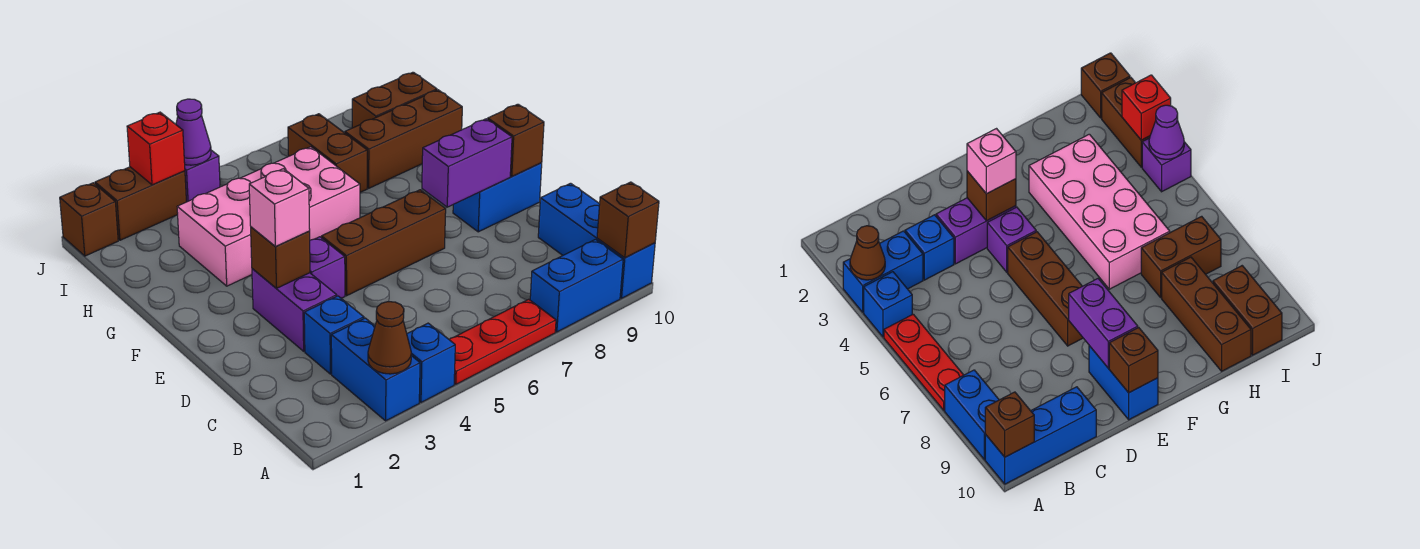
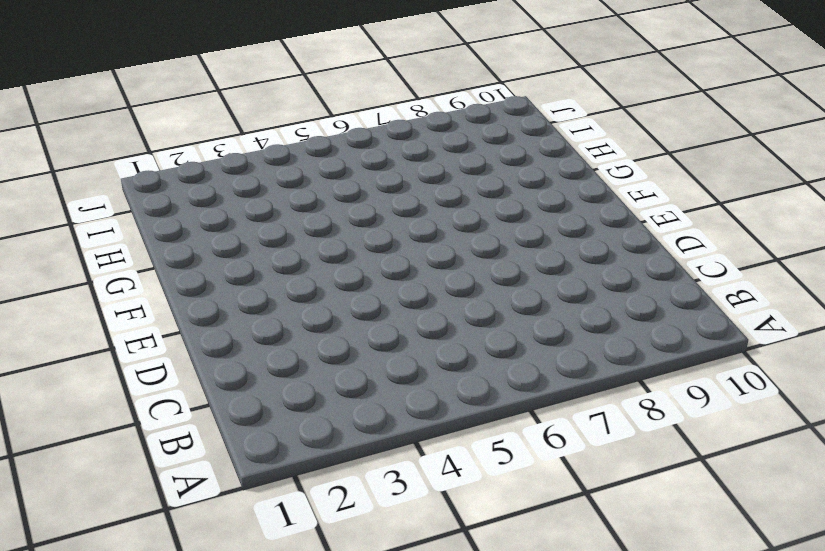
none -> blue brick A3:B3 level 1
none -> blue brick A4 level 1
none -> red plate A5:A7 level 1

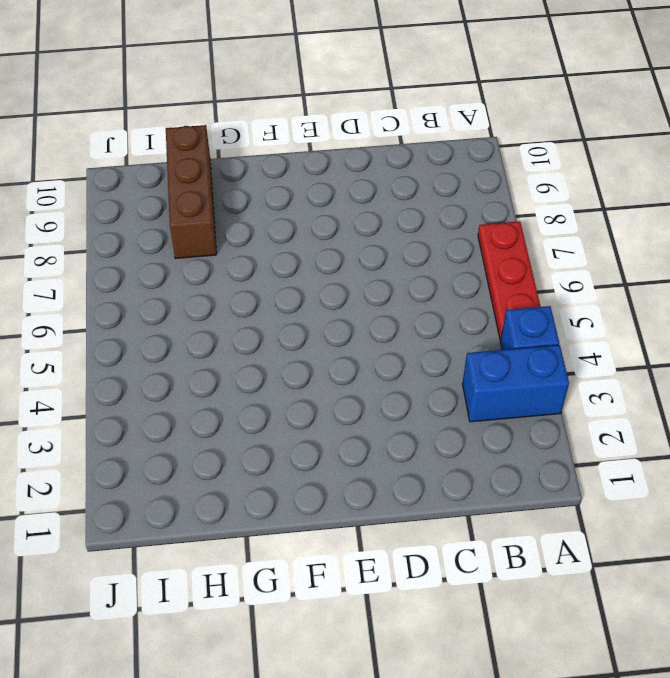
none -> blue brick A8:A9 level 1
none -> blue brick A10:C10 level 1
none -> blue brick C3 level 1

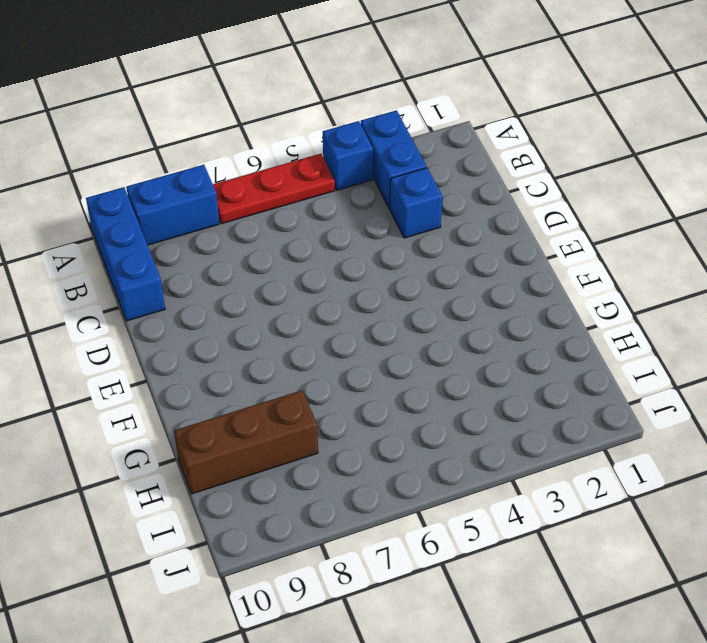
none -> purple brick D3:E3 level 1
none -> purple brick E4 level 1
none -> brown brick E5:E7 level 1

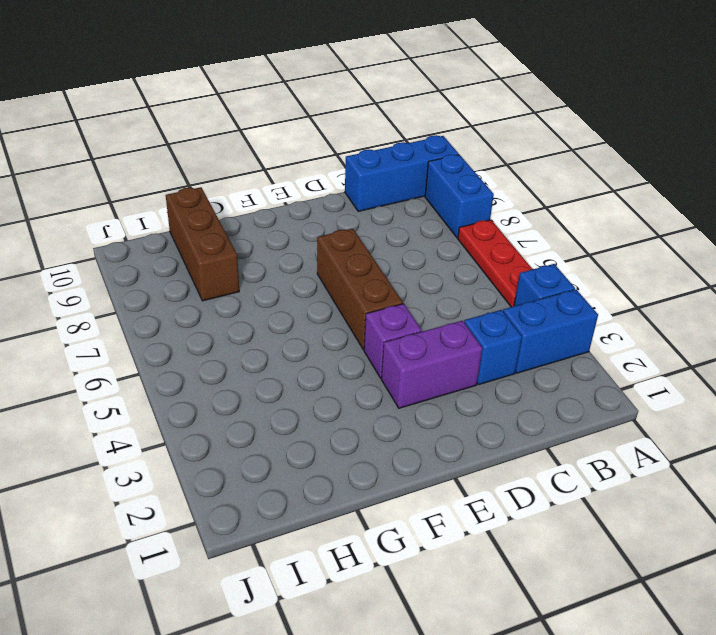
none -> blue brick E9:E10 level 1
none -> pink brick G3:H6 level 1
none -> brown brick H7:I7 level 1

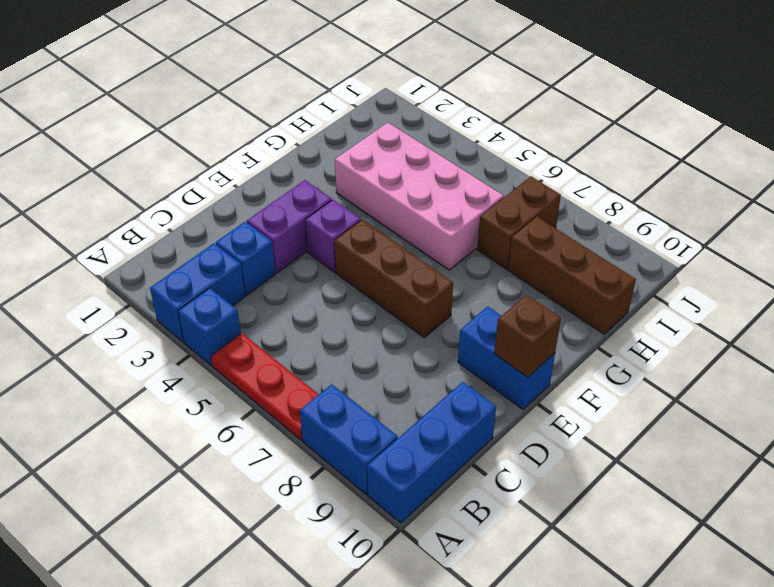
none -> brown brick I9:I10 level 1
none -> brown brick J1 level 1
none -> brown brick J2:J3 level 1

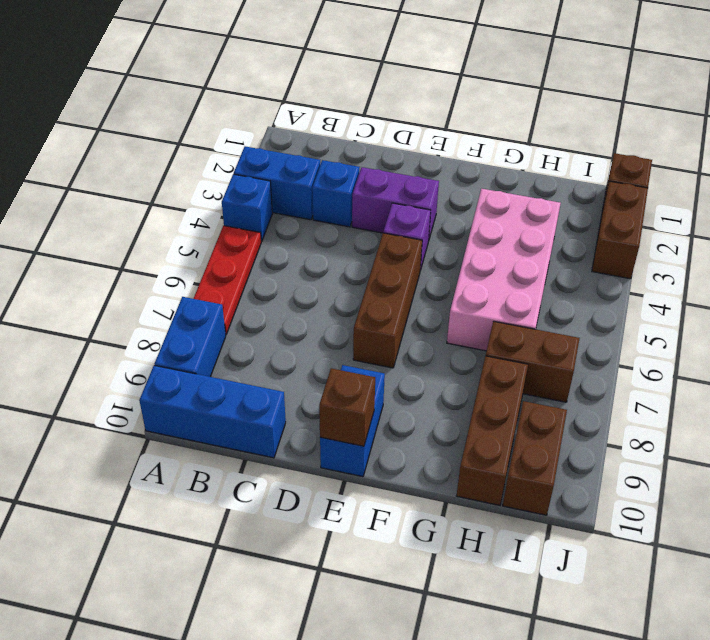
none -> purple brick J4 level 1
none -> brown cone A3 level 2
none -> brown brick A10 level 2

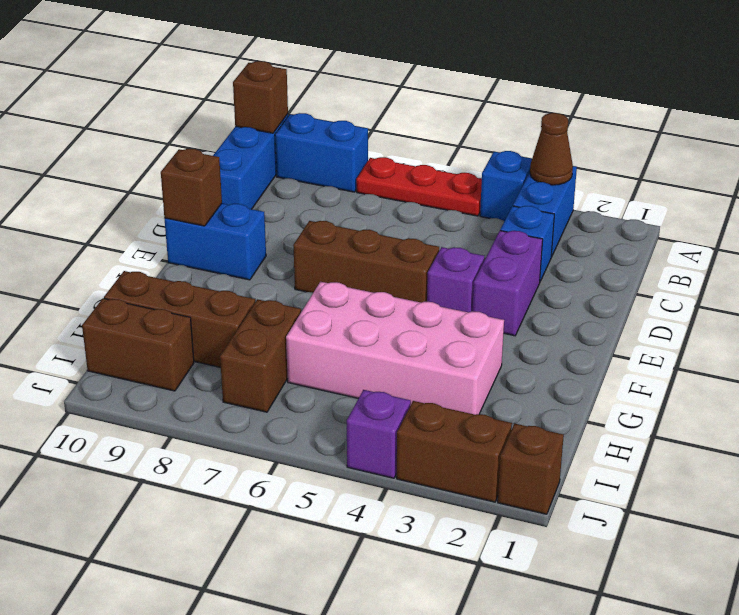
none -> brown brick E3 level 2
none -> purple brick E8:E9 level 2
none -> red brick J3 level 2

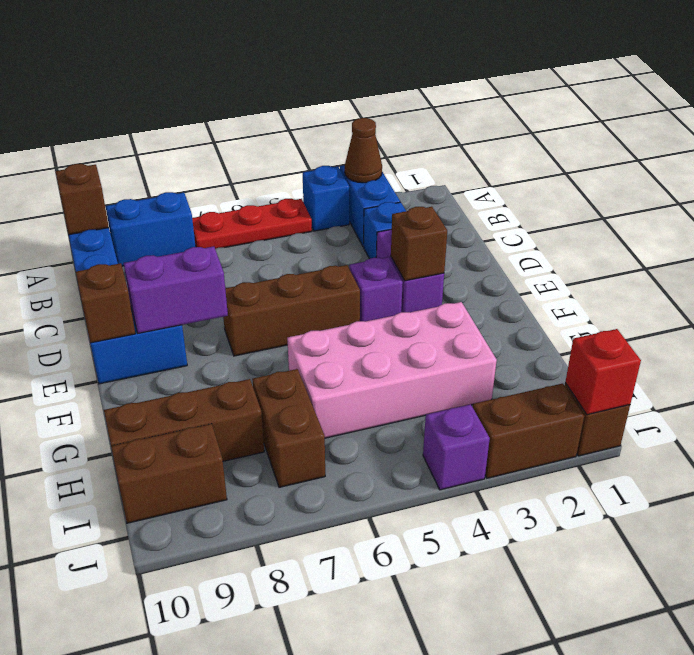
red brick J1 level 2 -> red brick J3 level 2
none -> purple cone J4 level 2
none -> pink brick E3 level 3

